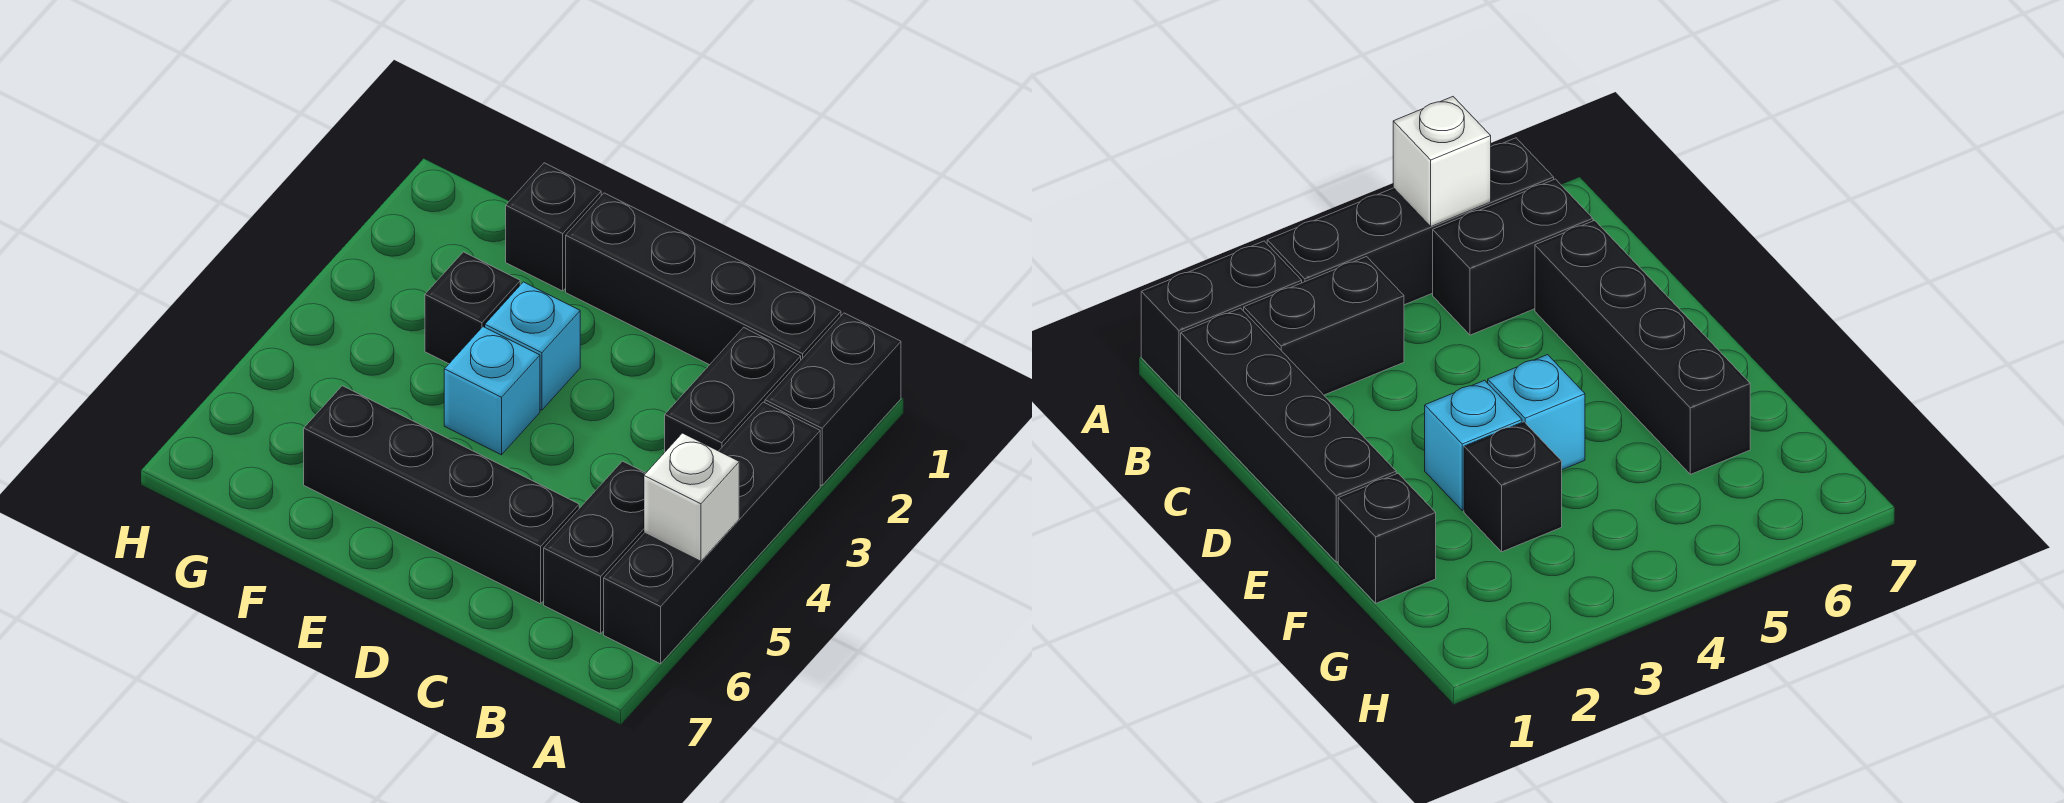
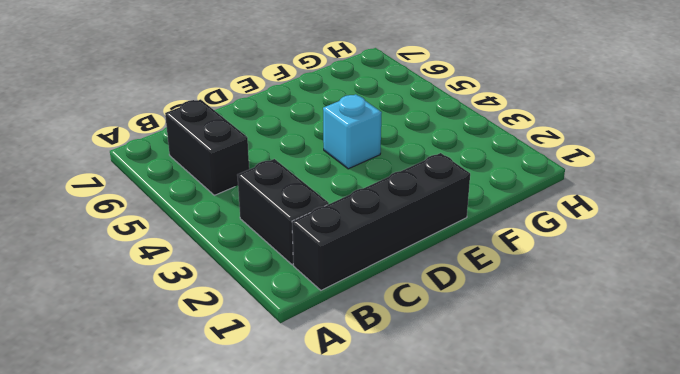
none -> black brick A1:A2 level 1
none -> black brick A3:A6 level 1

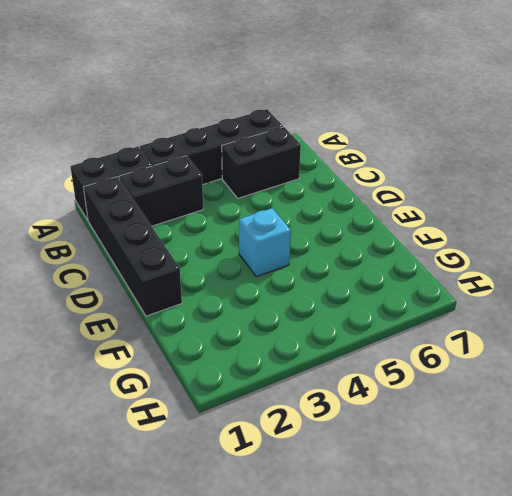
none -> black brick C6:F6 level 1
none -> cyan brick E3 level 1

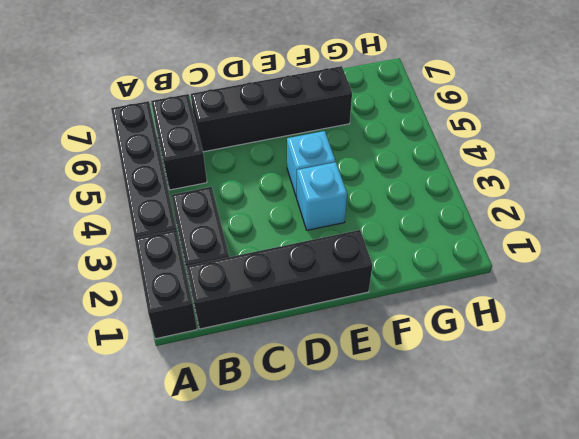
none -> black brick F1 level 1
none -> black brick F3 level 1

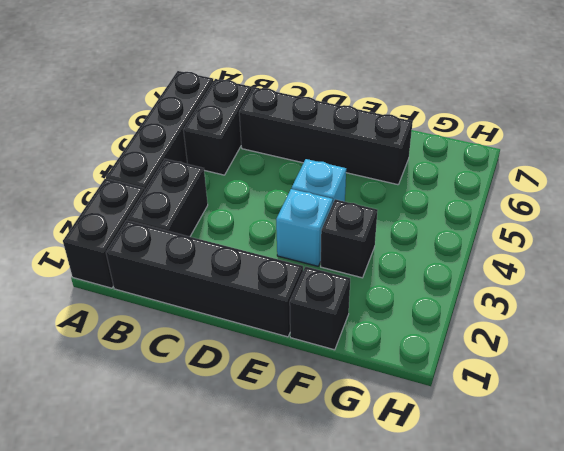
none -> white brick A5 level 2

